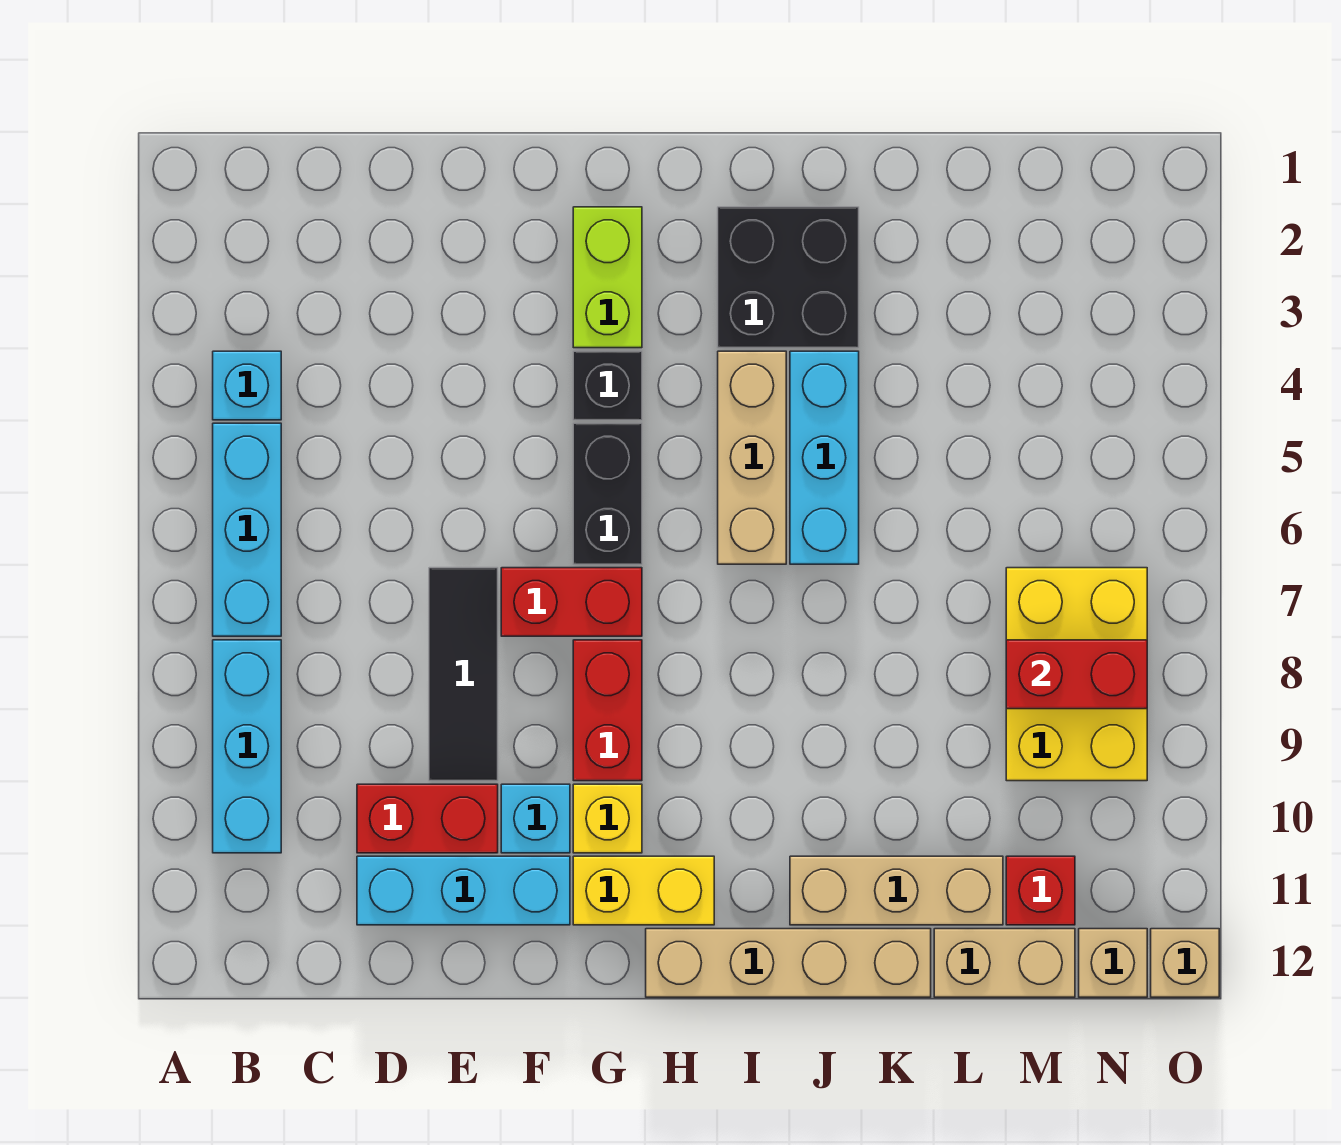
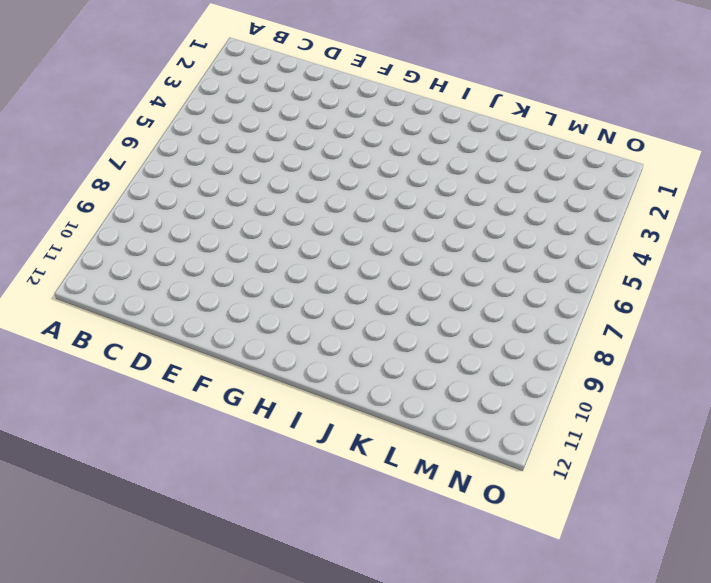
none -> cyan brick B4 level 1
none -> cyan brick B5:B7 level 1
none -> cyan brick B8:B10 level 1

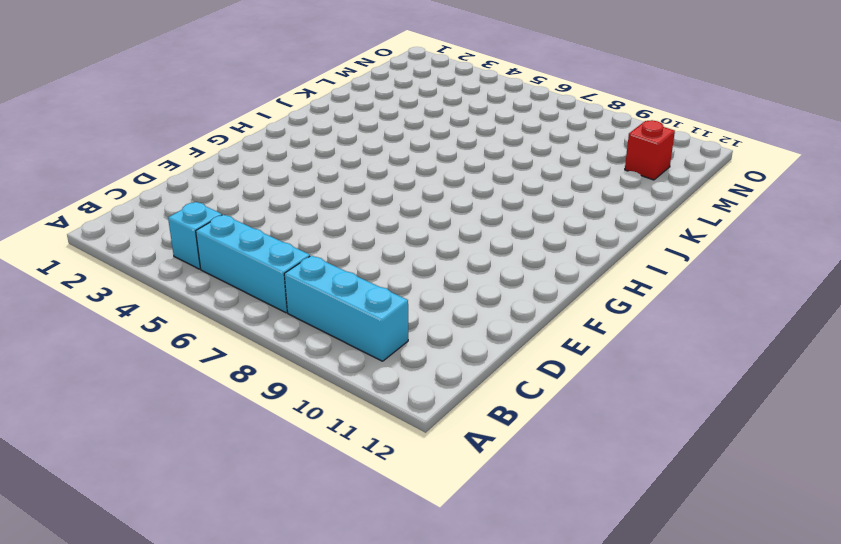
none -> red brick D10:E10 level 1
none -> cyan brick D11:F11 level 1
none -> black tile E7:E9 level 1

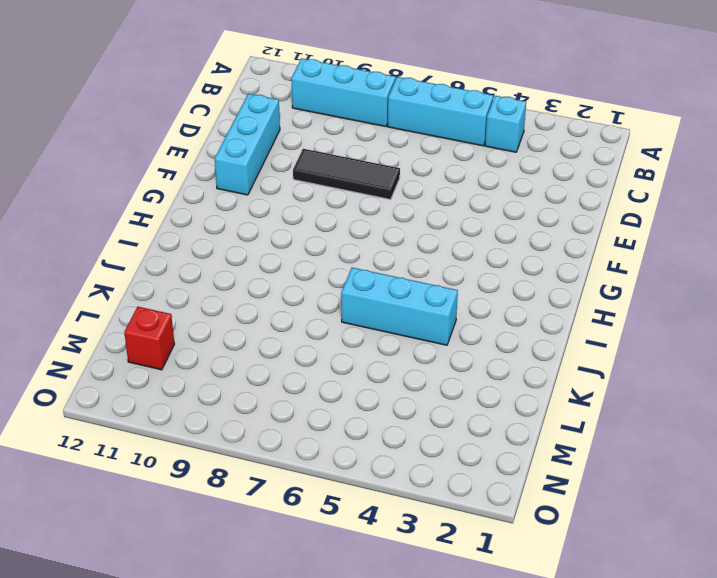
none -> red brick D10:E10 level 1
none -> red brick F7:G7 level 1
none -> cyan brick F10 level 1

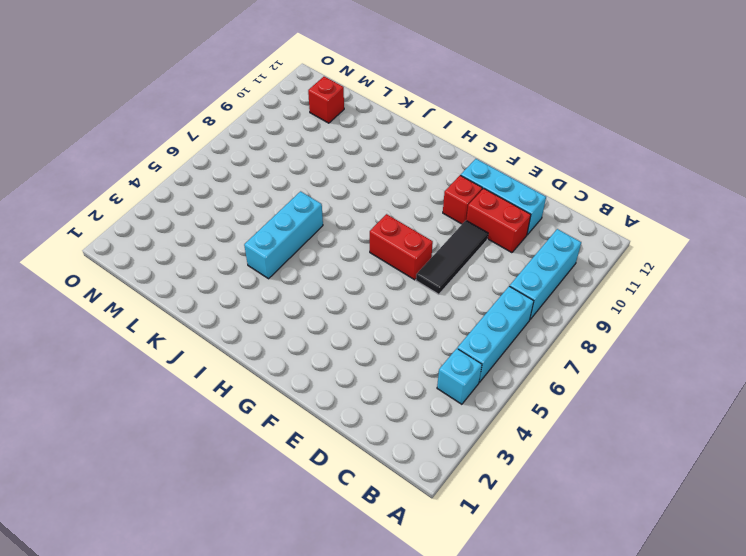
red brick F10 level 1 -> cyan brick F10 level 1
none -> lime brick G2:G3 level 1
none -> black brick G4 level 1
none -> black brick G5:G6 level 1

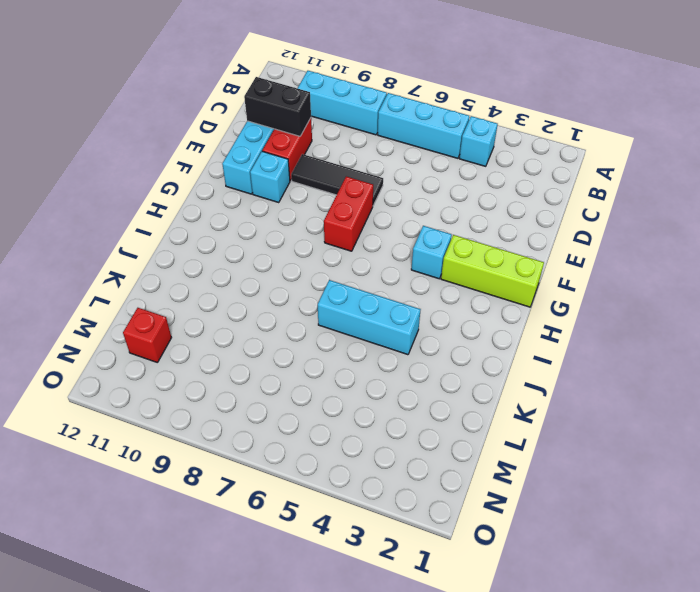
black brick D10:D11 level 2 -> black brick G5:G6 level 1
lime brick G1:G3 level 1 -> lime brick G2:G3 level 1
cyan brick G4 level 1 -> black brick G4 level 1
none -> red brick G8:G9 level 1
none -> yellow brick G10 level 1
none -> yellow brick G11:H11 level 1

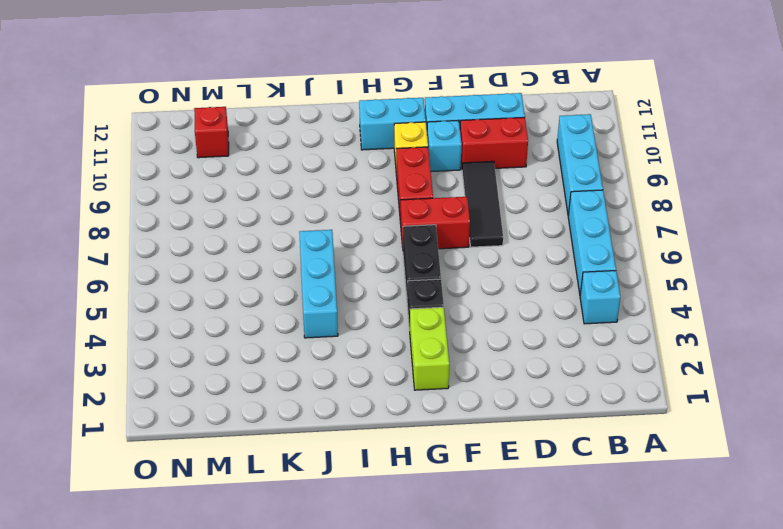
cyan brick G11:H11 level 1 -> yellow brick G11:H11 level 1
none -> tan brick H12:K12 level 1
none -> black brick I2:J3 level 1
none -> tan brick I4:I6 level 1

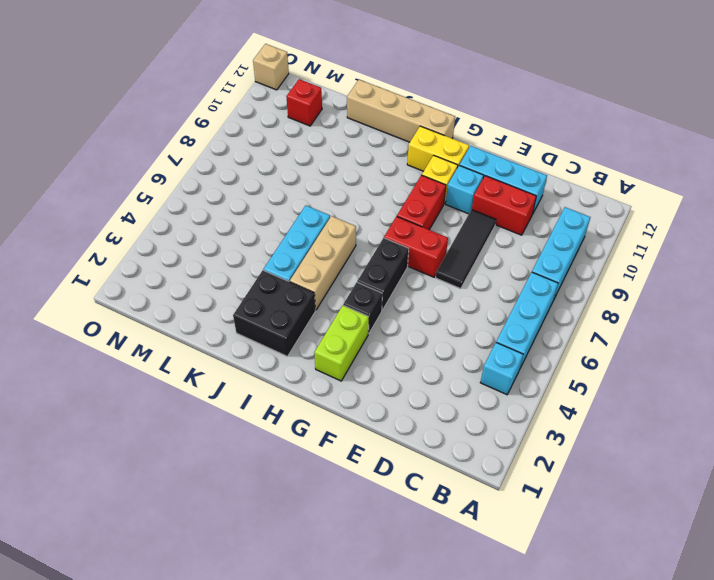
none -> tan brick J11:L11 level 1
none -> tan brick L12:M12 level 1
none -> yellow brick M7:N9 level 1

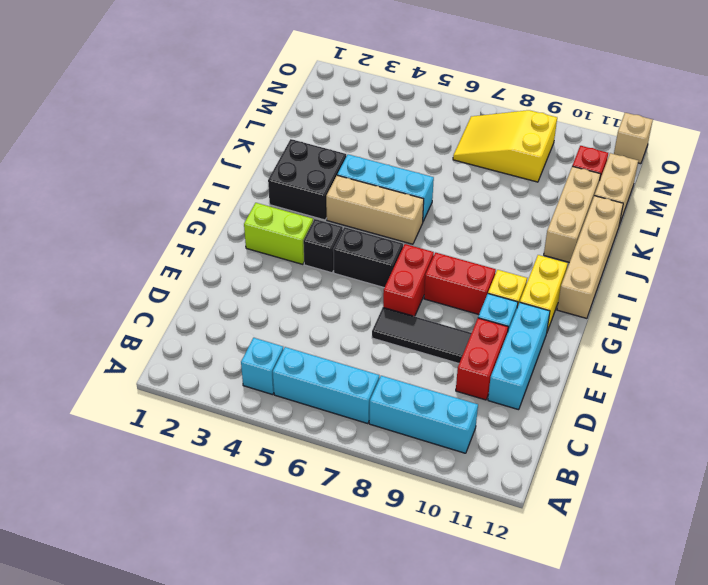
yellow slope M7:N9 level 1 top 9 -> yellow brick M7:N9 level 1
none -> tan brick N12 level 1
none -> red brick M8:N8 level 2

